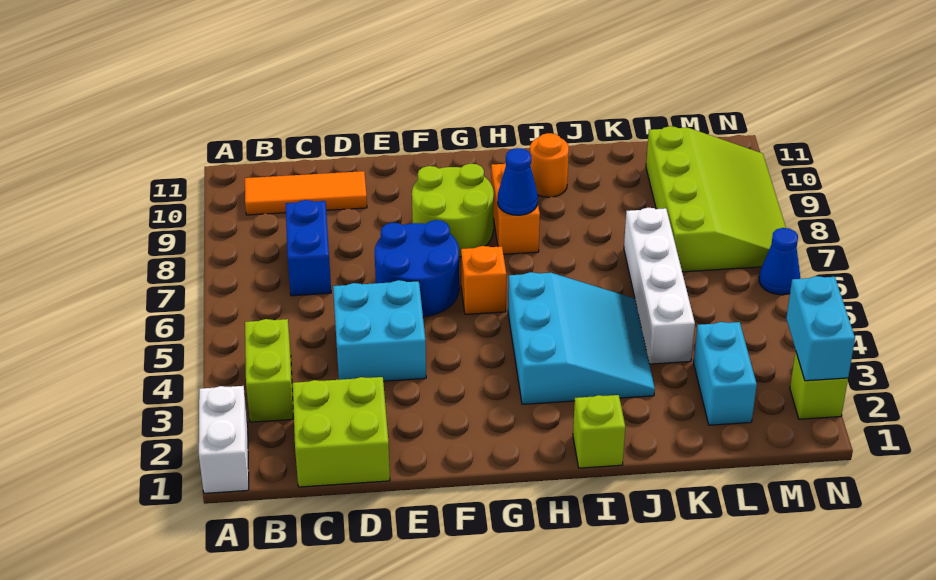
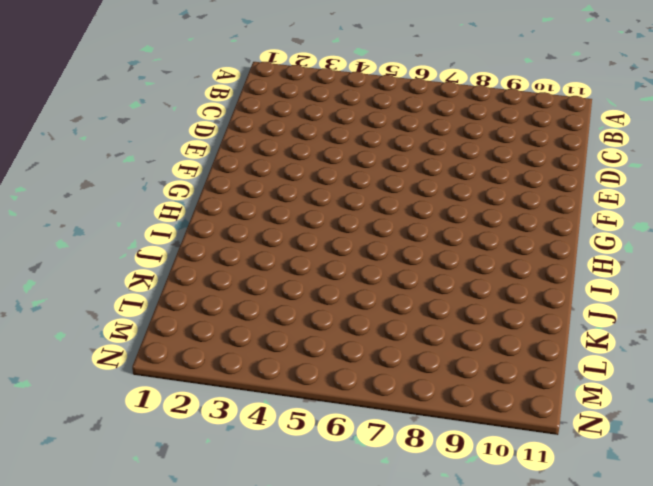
none -> white brick A1:A2 level 1
none -> lime brick B3:B4 level 1
none -> orange tile B10:D10 level 1

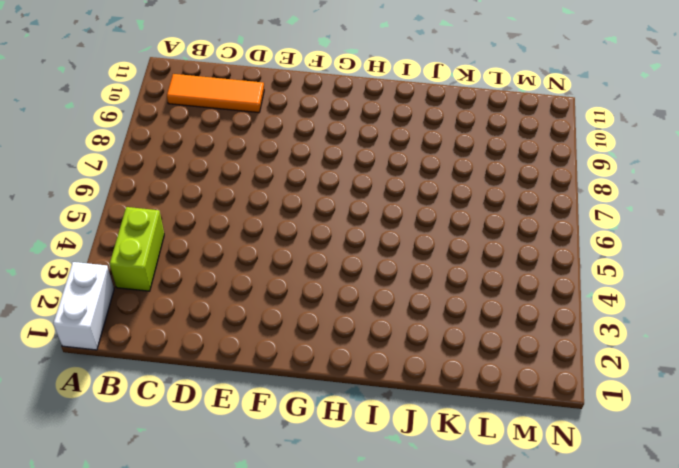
none -> lime brick C1:D2 level 1
none -> blue brick C7:C8 level 1
none -> cyan brick D4:E5 level 1

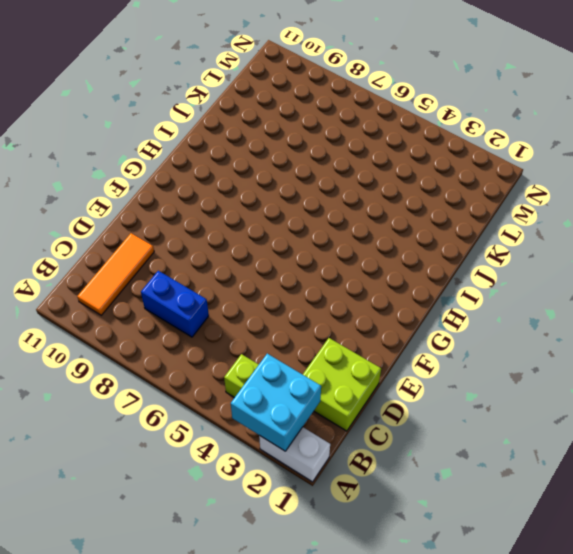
cyan brick A2:B3 level 2 -> cyan brick D4:E5 level 1
none -> blue round brick E6:F7 level 1
none -> lime round brick F8:G9 level 1
none -> orange brick G6 level 1

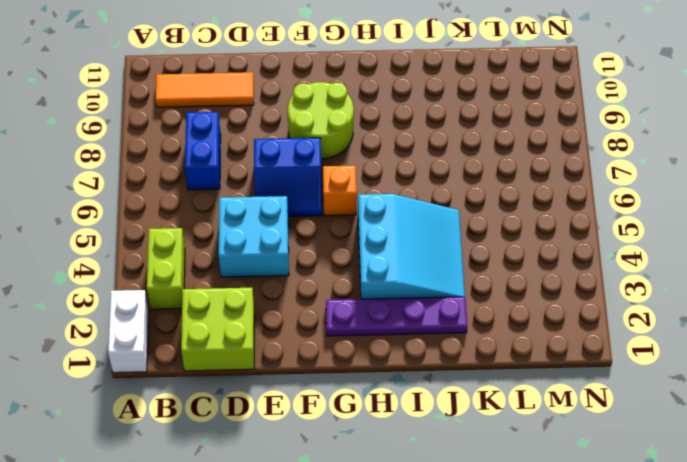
blue slope E6:F7 level 1 top 7 -> blue round brick E6:F7 level 1
purple plate G2:J2 level 1 -> none
none -> orange brick H8:H9 level 1
none -> lime brick I1 level 1
none -> orange round brick I10 level 1

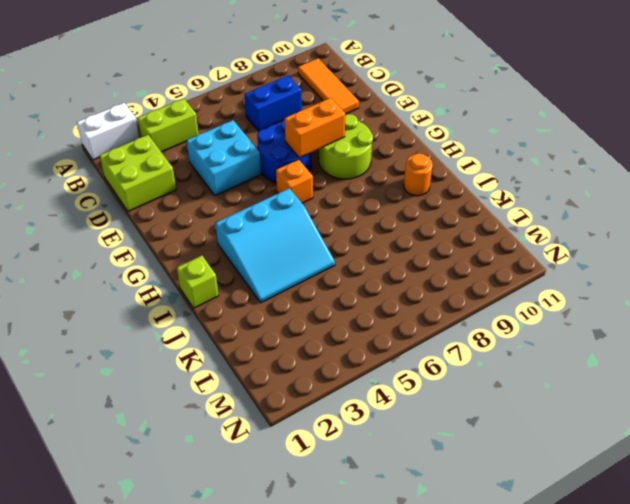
orange brick F7:F8 level 2 -> orange brick H8:H9 level 1
none -> white brick K4:K7 level 1
none -> cyan brick L2:L3 level 1
none -> lime slope L7:N10 level 1 top L

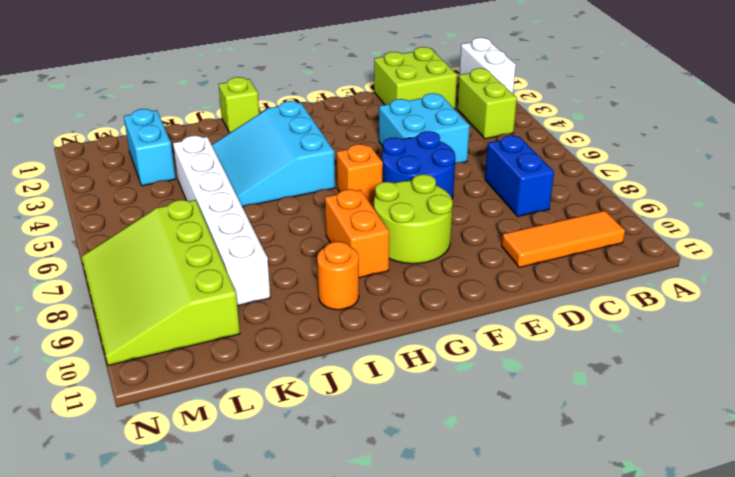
white brick K4:K9 level 1 -> white brick K4:K7 level 1
none -> lime brick N2 level 1
none -> blue cone N6 level 1
none -> blue cone H8 level 2

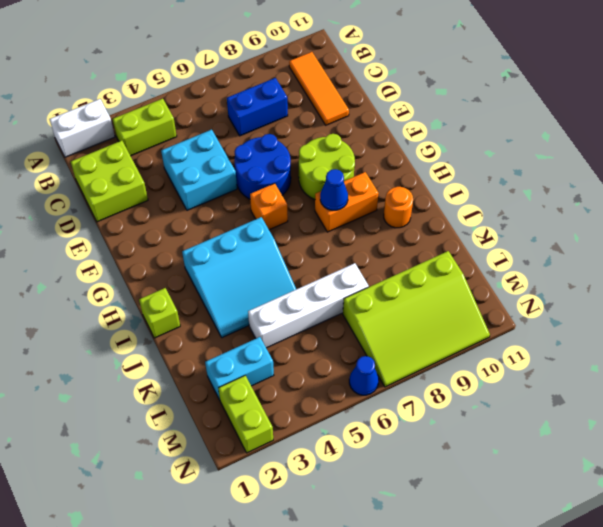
lime brick M2:N2 level 1 -> lime brick N2 level 1
none -> cyan brick N2:N3 level 2

